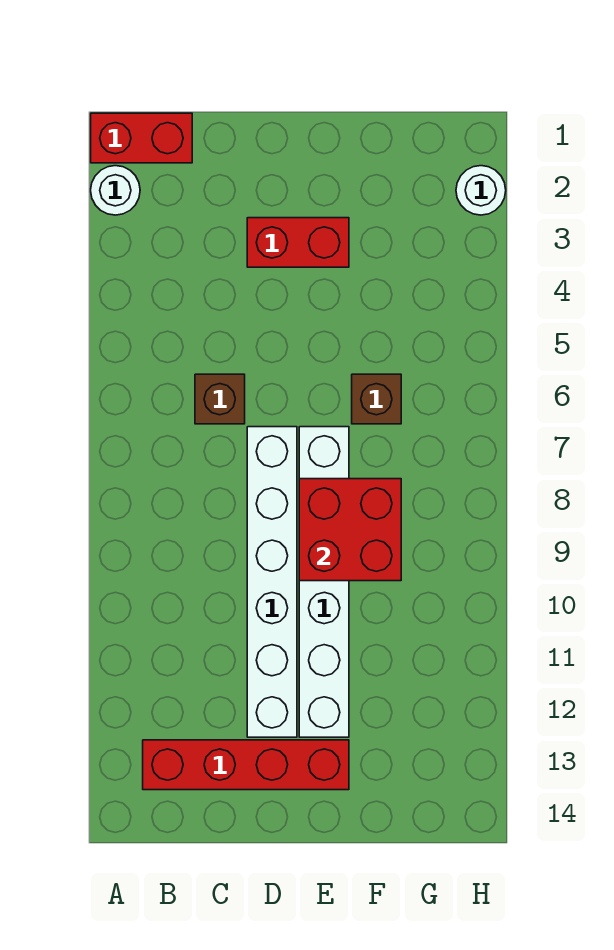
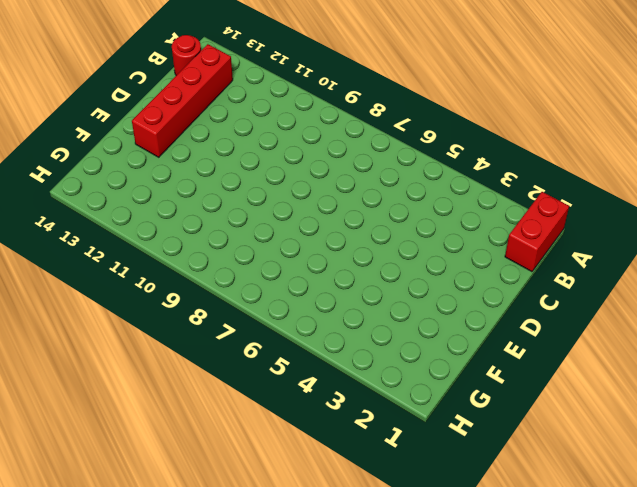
red round brick B14 level 1 -> none
none -> white round brick A2 level 1
none -> brown brick C6 level 1

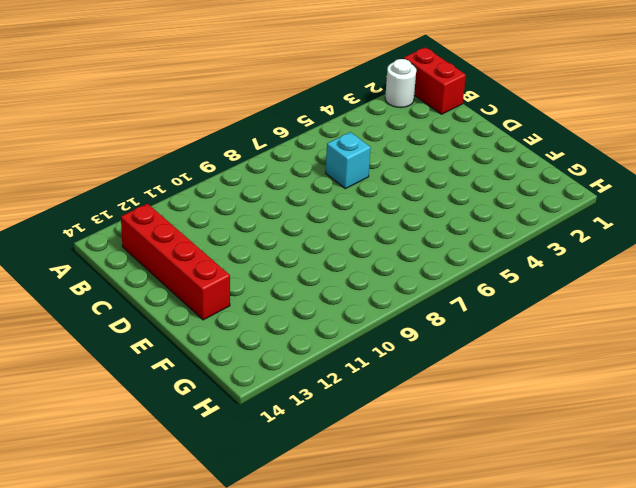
cyan brick C6 level 1 -> brown brick C6 level 1
none -> red brick D3:E3 level 1
none -> white brick D7:D12 level 1

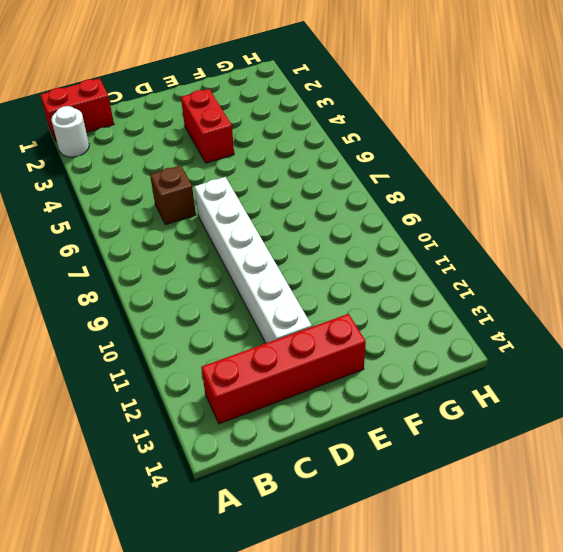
red brick E3:E4 level 1 -> red brick D3:E3 level 1
none -> white brick E7:E12 level 1
none -> brown brick F6 level 1

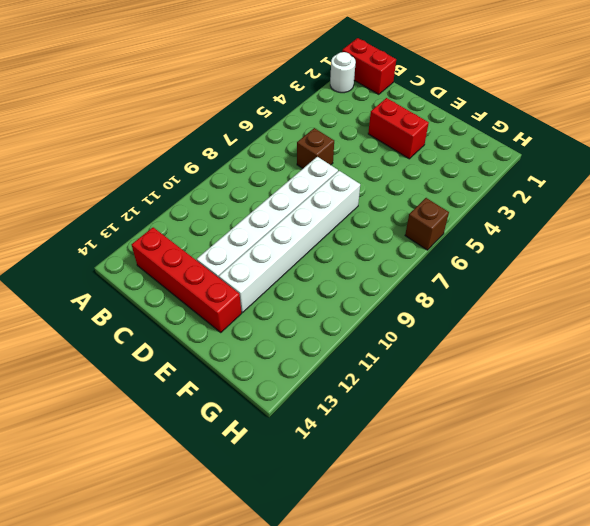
brown brick H6 level 1 -> brown brick F6 level 1
none -> white round brick H2 level 1
none -> red brick E8:F9 level 2

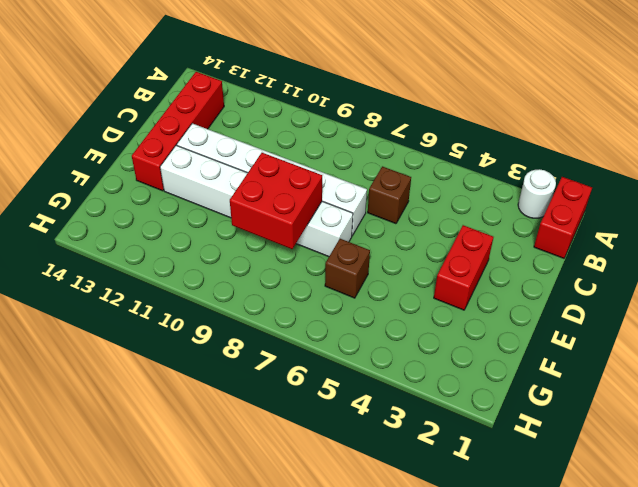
none -> white round brick H2 level 1

